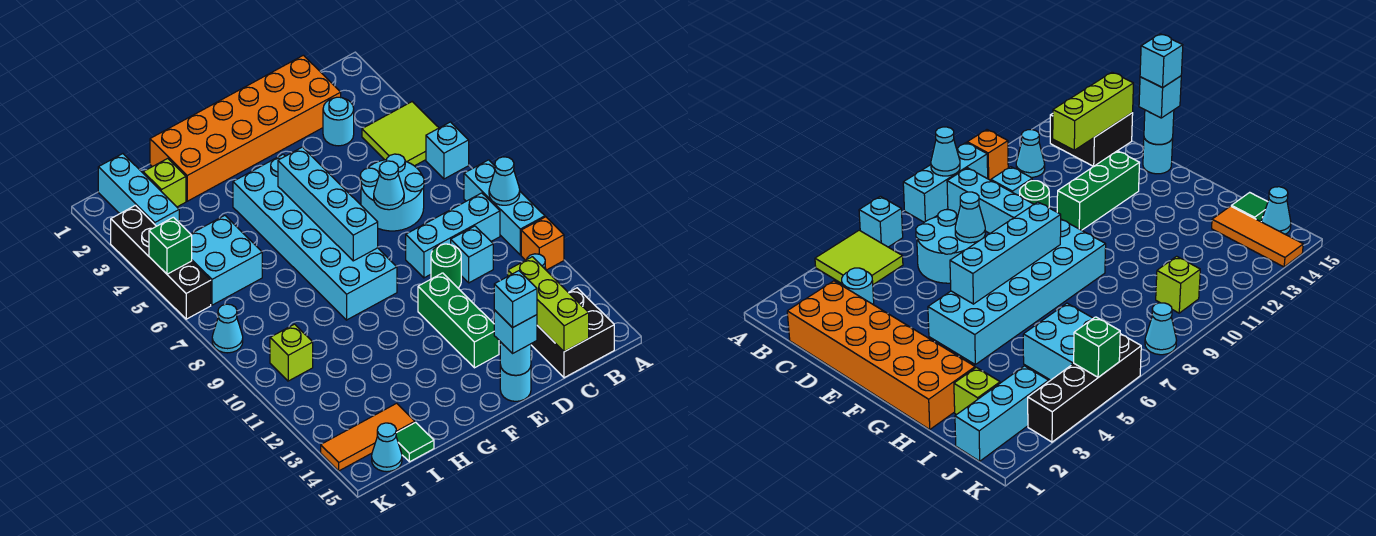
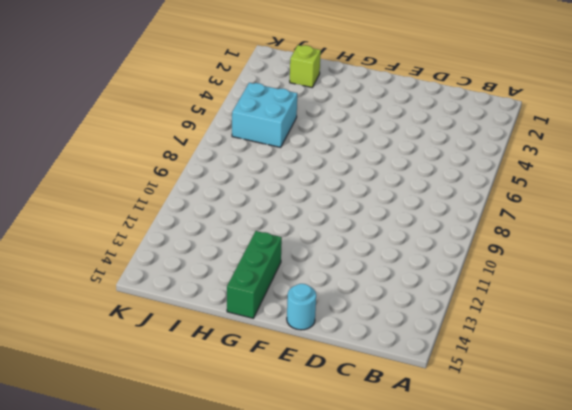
green brick G13:G15 level 1 -> green brick E11:E13 level 1
none -> lime tile A4:B5 level 1
none -> cyan brick A6 level 1
none -> cyan brick A8:A10 level 1
none -> orange brick A11 level 1

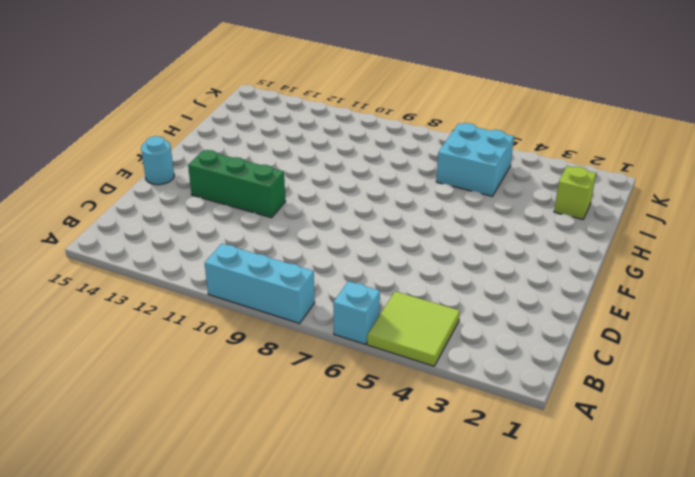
none -> orange brick A11 level 1
none -> cyan brick B9:D9 level 1
none -> cyan cone B12 level 1
none -> black brick B14:C15 level 1

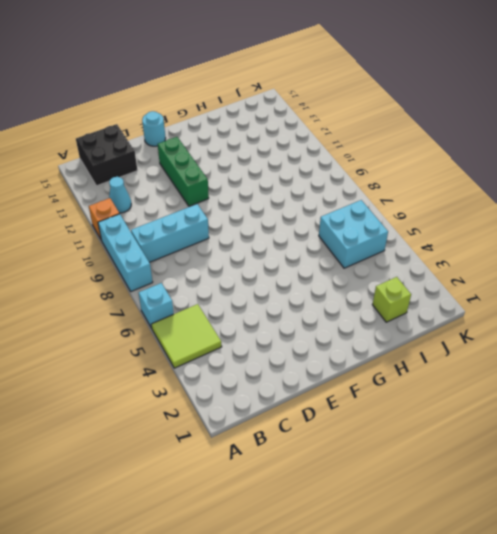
none -> orange brick C1:H2 level 1
none -> cyan round brick C3 level 1
none -> cyan round brick C6:D7 level 1
none -> cyan brick C10 level 1

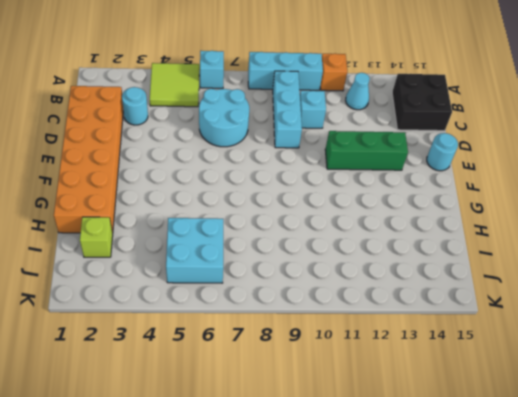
none -> green round brick D10 level 1
none -> cyan brick F4:G9 level 1
none -> orange tile I14:K14 level 1
none -> green tile I15 level 1

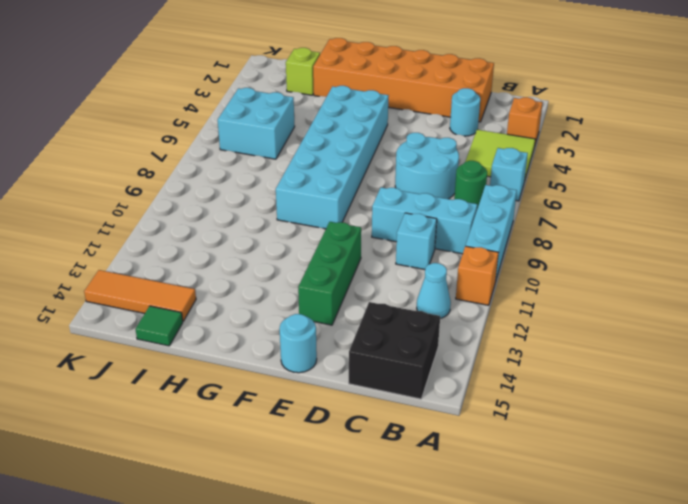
orange brick A3 level 1 -> none
green round brick B7 level 1 -> green round brick D10 level 1
none -> cyan brick J1:J3 level 1
none -> lime brick J10 level 1
none -> cyan cone J15 level 1
none -> black brick K3:K6 level 1

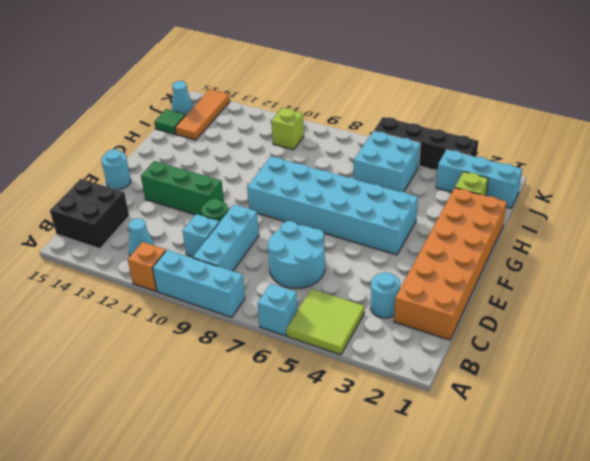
none -> cyan cone K8 level 1
none -> cyan cone A9 level 2
none -> lime brick C13:C15 level 2
none -> cyan cone D7 level 2

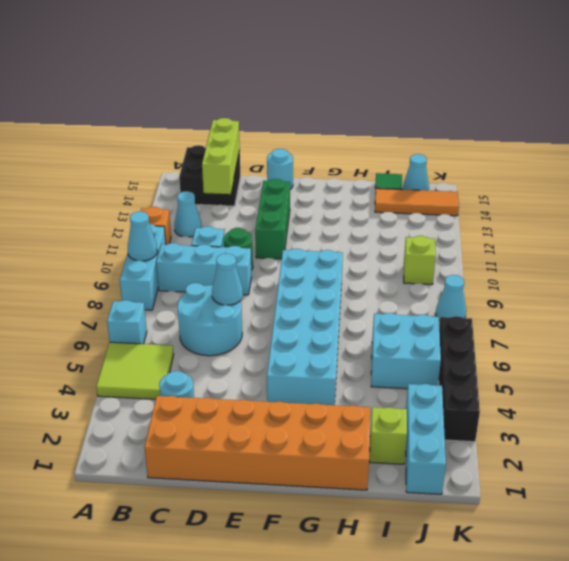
none -> cyan round brick E15 level 2
none -> cyan brick F5:F8 level 2
none -> green brick K5 level 2
none -> cyan brick E15 level 3

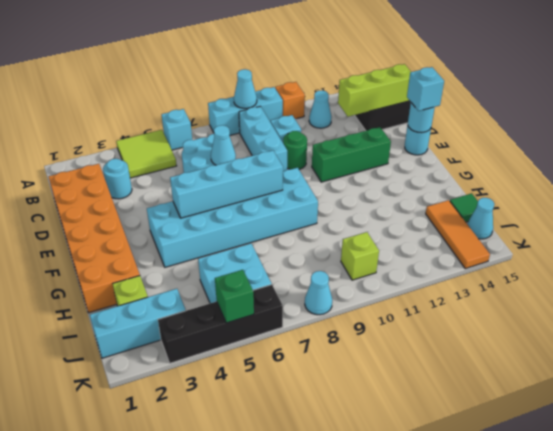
none -> cyan brick E15 level 4

